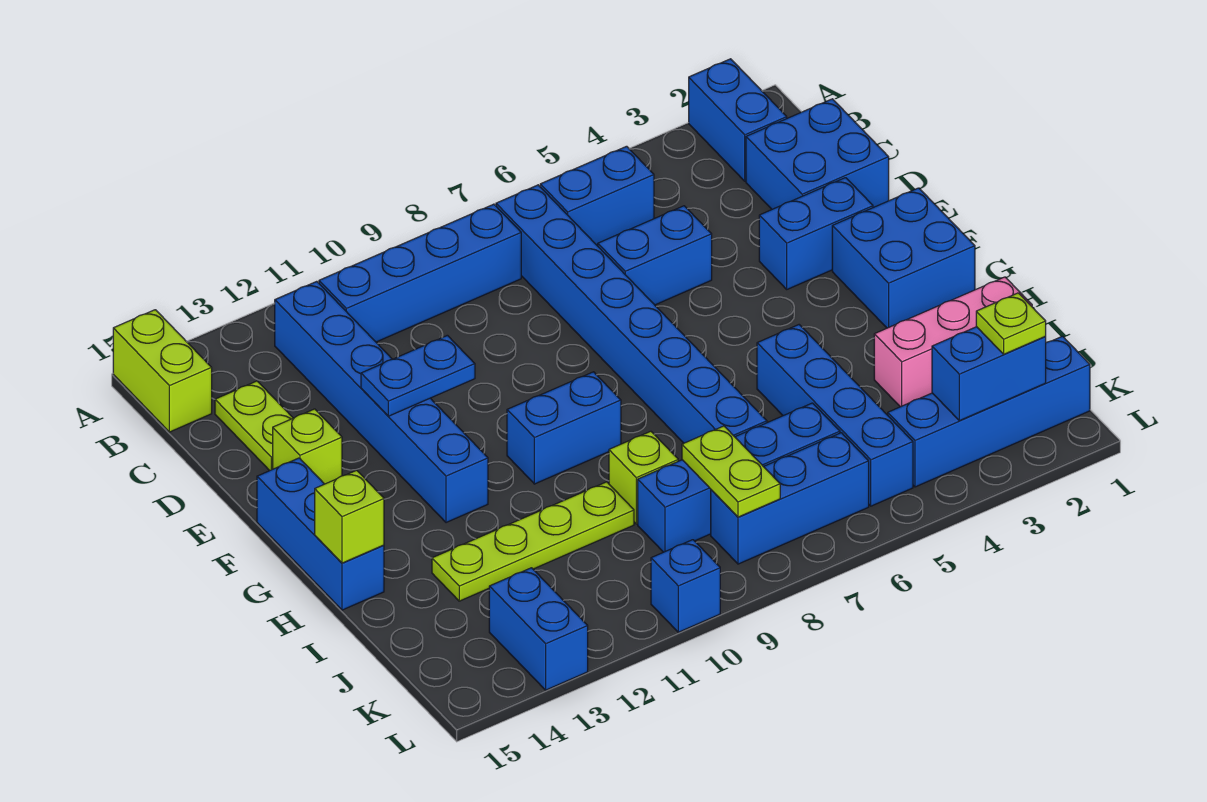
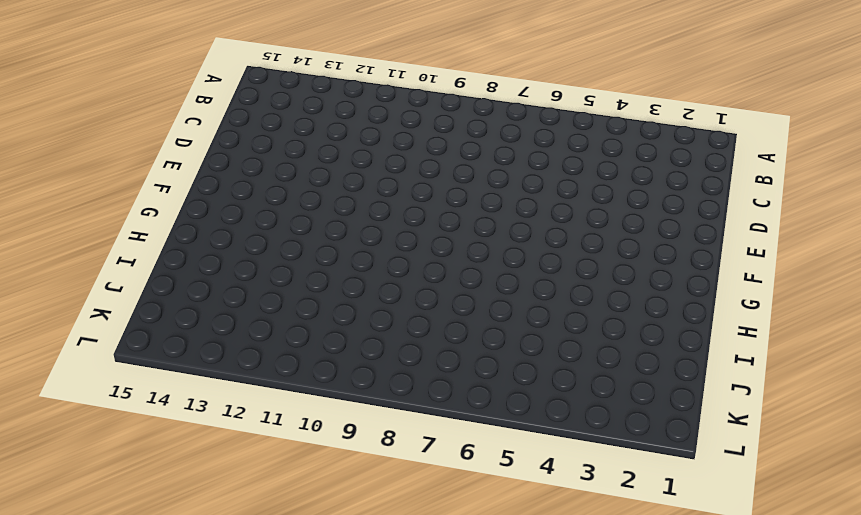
none -> blue brick A2:B2 level 1
none -> lime brick A15:B15 level 1
none -> blue brick B5:B6 level 1

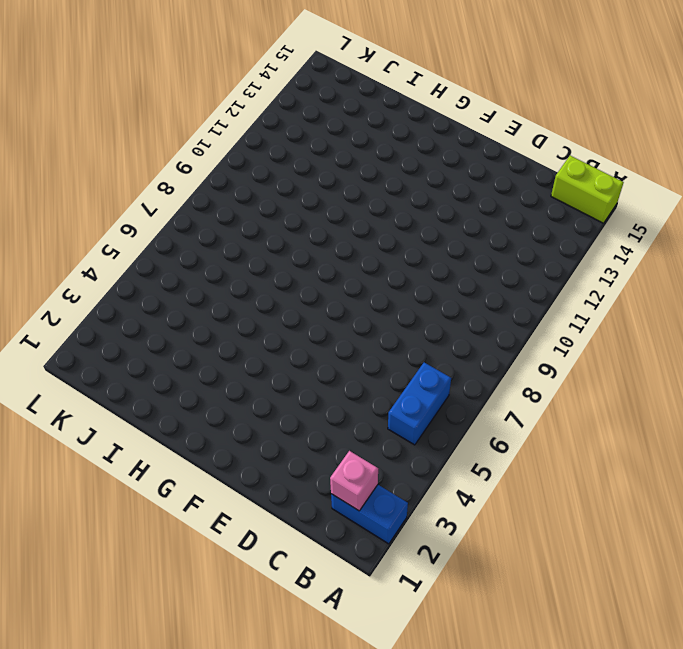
pink brick B2 level 2 -> none
none -> blue brick B7:I7 level 1
none -> blue brick B8:B11 level 1
none -> blue brick B12:G12 level 1

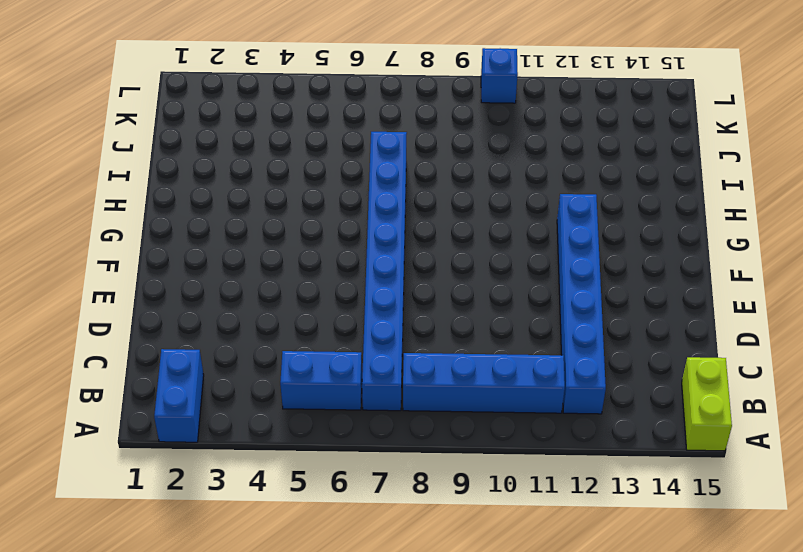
none -> blue brick C1:D2 level 1
none -> lime plate C14:D14 level 1
none -> blue brick D5:D6 level 1

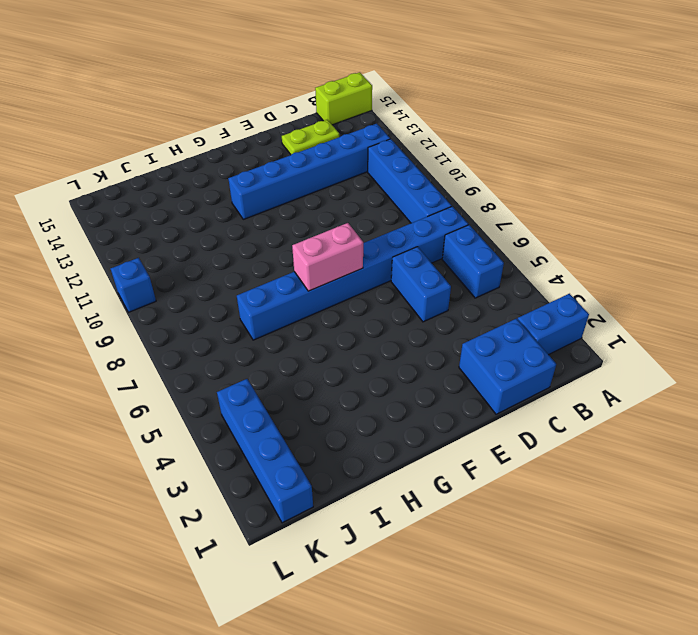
pink brick F7:G7 level 2 -> none
none -> blue brick E2:E3 level 1
none -> lime brick E14 level 1
none -> blue brick F1:G2 level 1

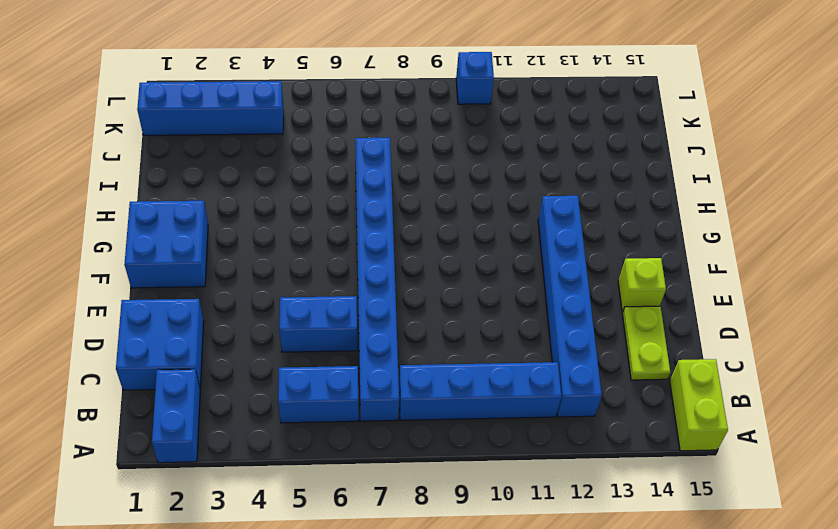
none -> blue brick E2:E3 level 1
none -> blue brick F15:H15 level 1
none -> blue brick G9:G10 level 1

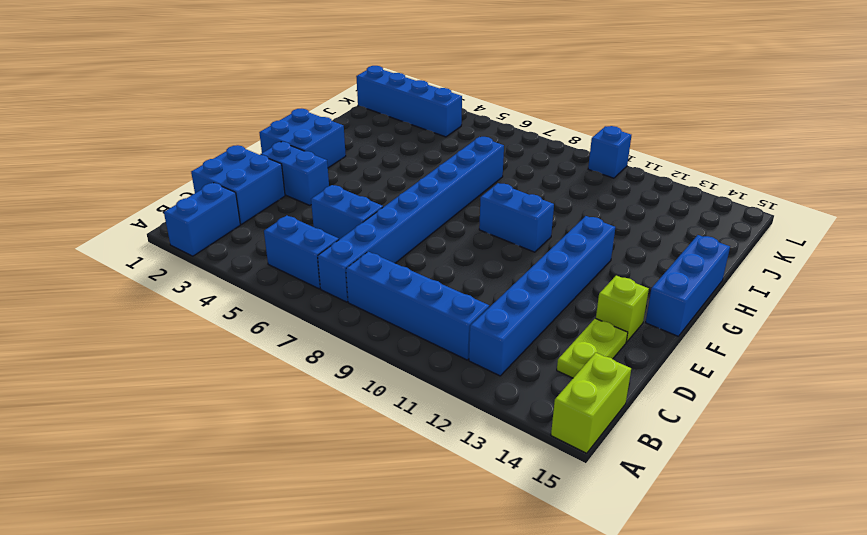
none -> blue brick H5:K5 level 1
none -> pink brick I1:I3 level 1
none -> lime brick I9 level 1

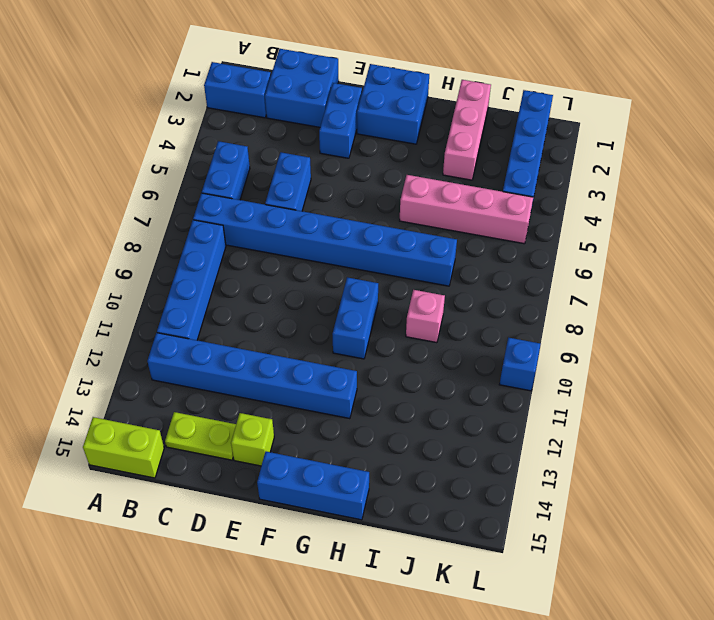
pink brick H5:K5 level 1 -> blue brick H5:K5 level 1
pink brick I9 level 1 -> lime brick I9 level 1
none -> lime plate I10:I13 level 1
none -> blue brick J6:J9 level 1
none -> blue brick K6:K8 level 1

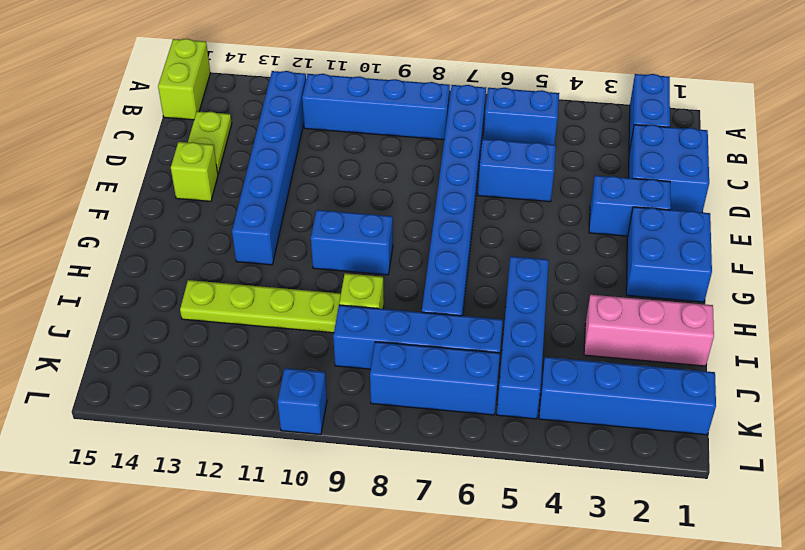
none -> blue brick F15:H15 level 1
none -> blue brick K13:L13 level 1
none -> blue plate E11:E12 level 2

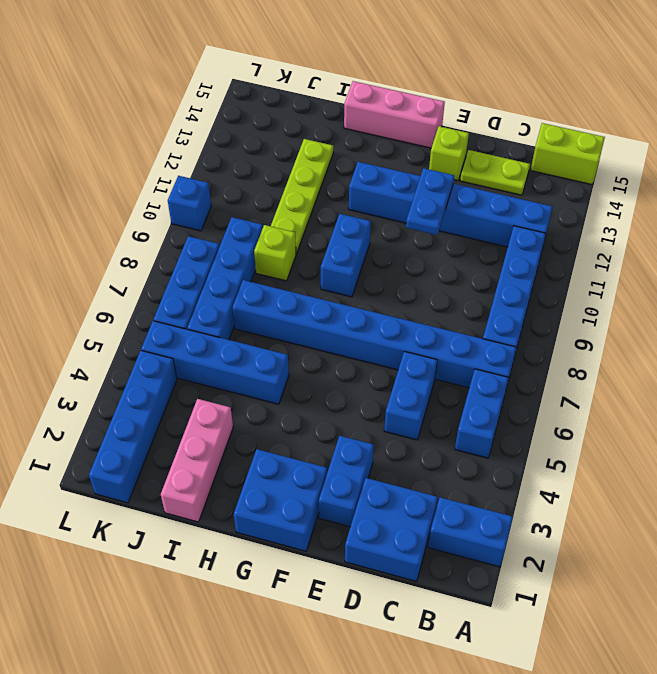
pink brick F15:H15 level 1 -> blue brick F15:H15 level 1
none -> blue brick K13:L13 level 1
none -> lime brick H15 level 2
none -> lime plate J8:K8 level 2

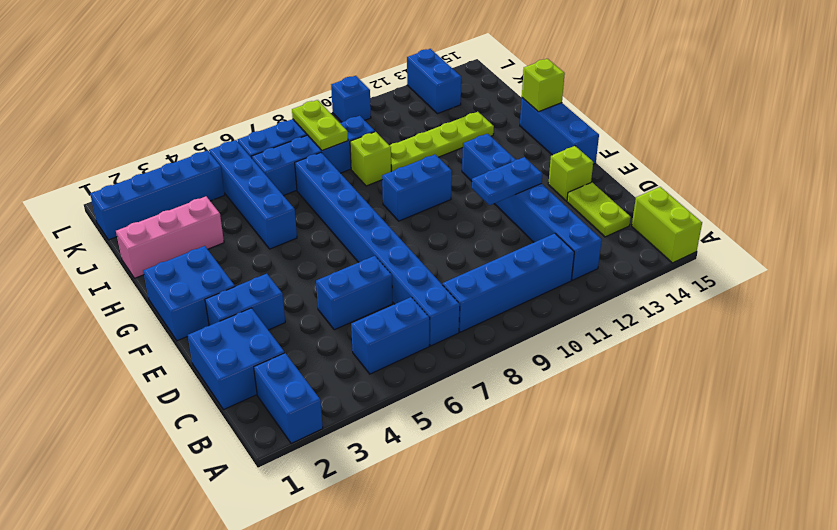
none -> blue brick K2:K3 level 2
none -> lime plate K2 level 3

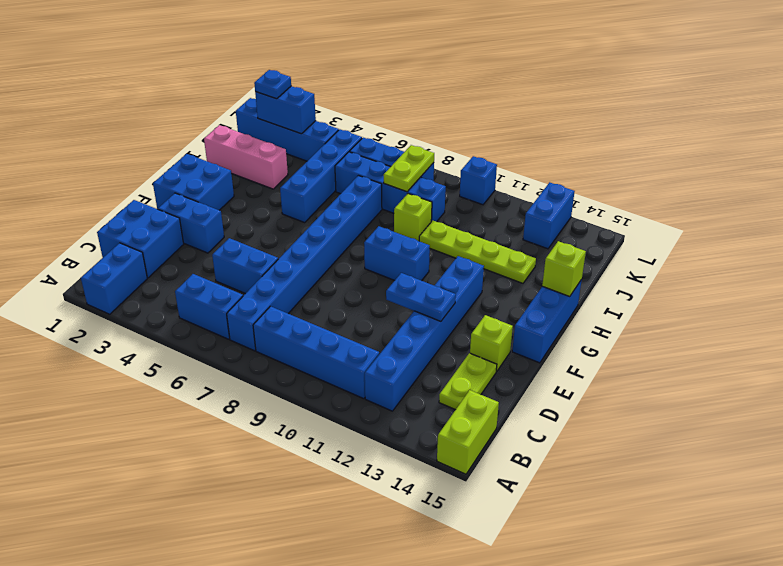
blue plate K2 level 3 -> lime plate K2 level 3

